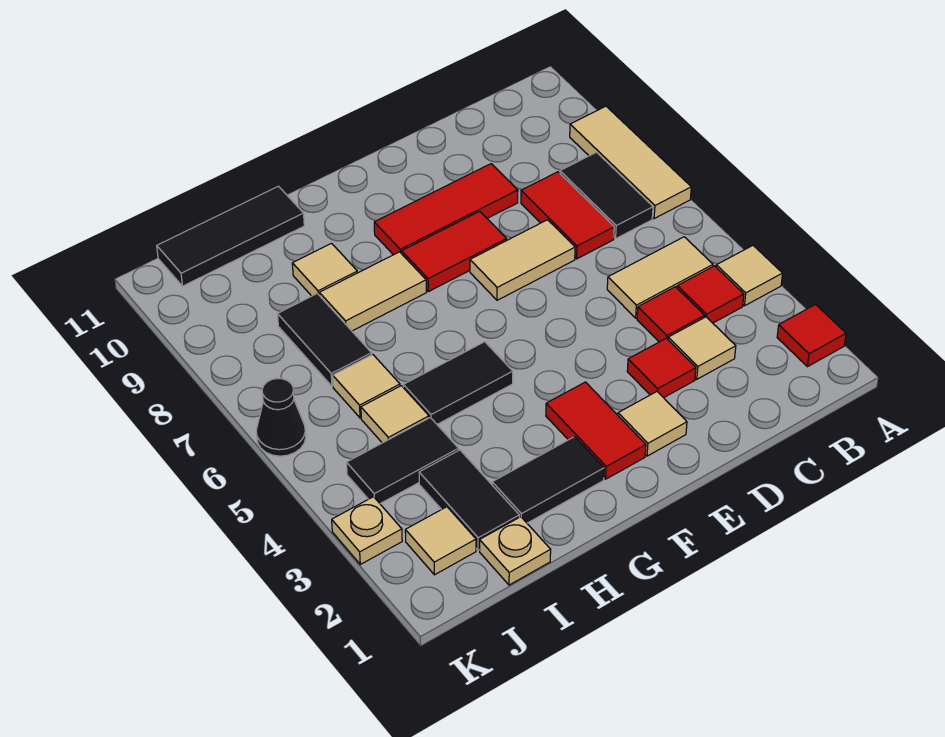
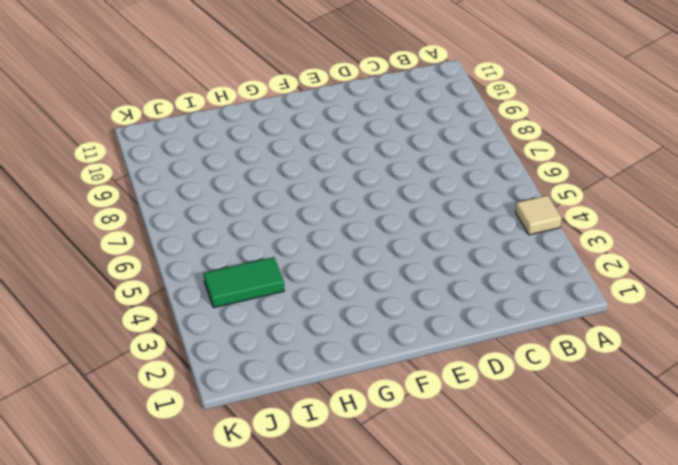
green tile I4:J4 level 1 -> black tile I4:J4 level 1
none -> red tile A2 level 1
none -> tan tile A7:A9 level 1
none -> red tile B4 level 1

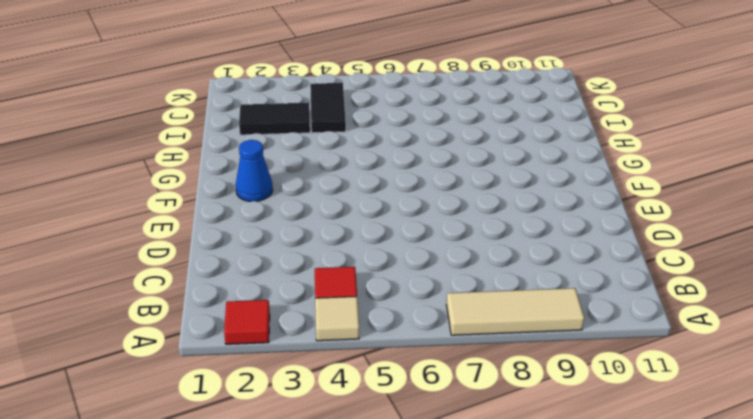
blue cone F2 level 1 -> red tile F2:F3 level 1
none -> tan tile B5:C5 level 1
none -> black tile B7:B8 level 1
none -> tan tile C3 level 1

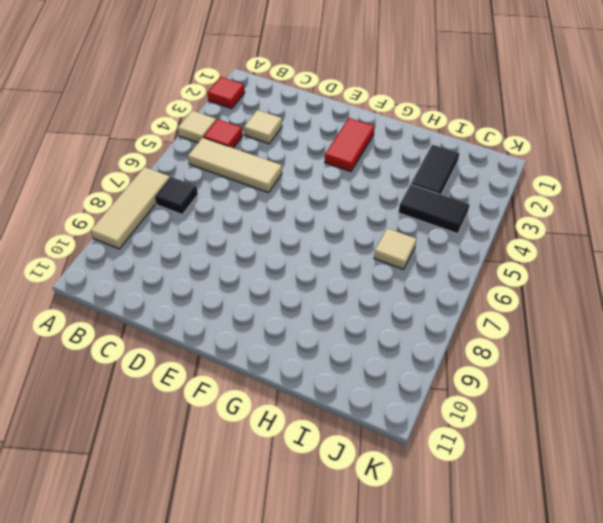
tan tile B5:D5 level 1 -> tan tile B5:C5 level 1
black tile B7 level 1 -> black tile B7:B8 level 1
none -> red tile C4 level 1
none -> red tile C7:C8 level 1
none -> red tile D3 level 1

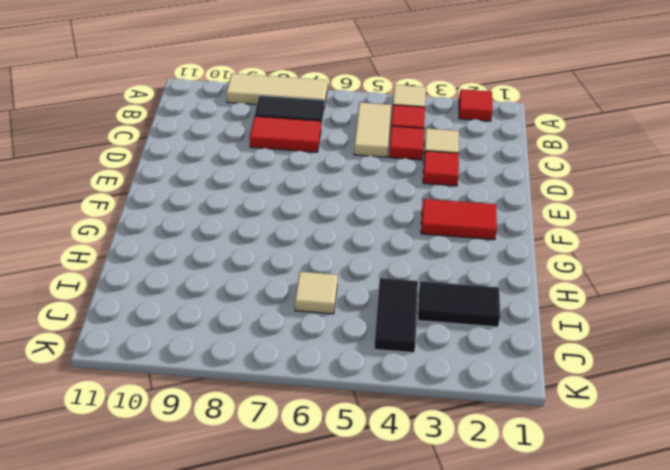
none -> tan tile D7:E7 level 1
none -> red tile D9:F9 level 1
none -> tan tile E2 level 1

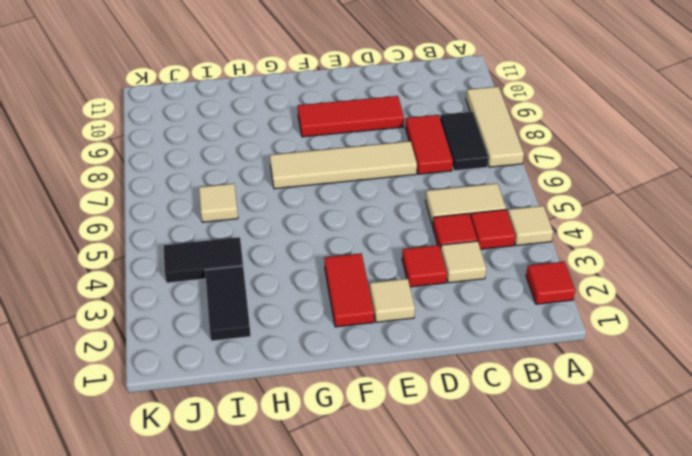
tan tile D7:G7 level 1 -> tan tile D7:E7 level 1
none -> red tile E8:F8 level 1
none -> black tile G2:H2 level 1
none -> black tile G5:H5 level 1

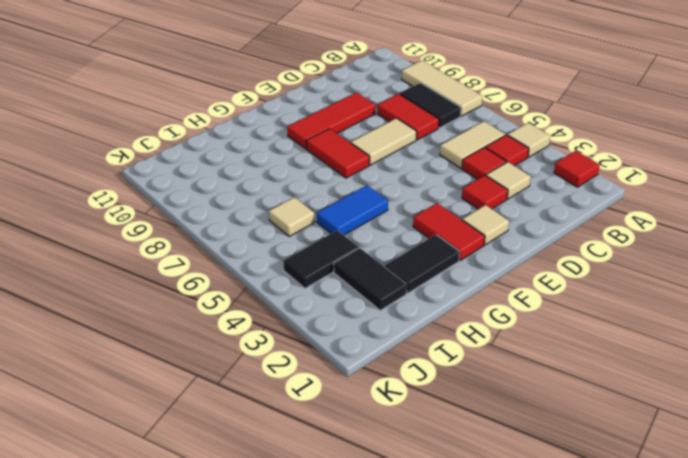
red tile F7:F8 level 1 -> red tile E8:F8 level 1
blue tile G5:H5 level 1 -> black tile G5:H5 level 1
none -> tan tile G8:H8 level 1
none -> tan tile H9 level 1
none -> black tile H11:J11 level 1

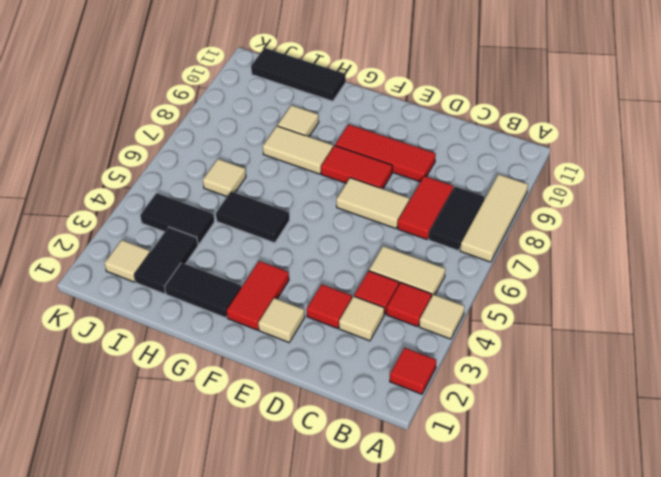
none -> tan plate I1 level 1
none -> tan tile I5 level 1
none -> black tile I7:I8 level 1

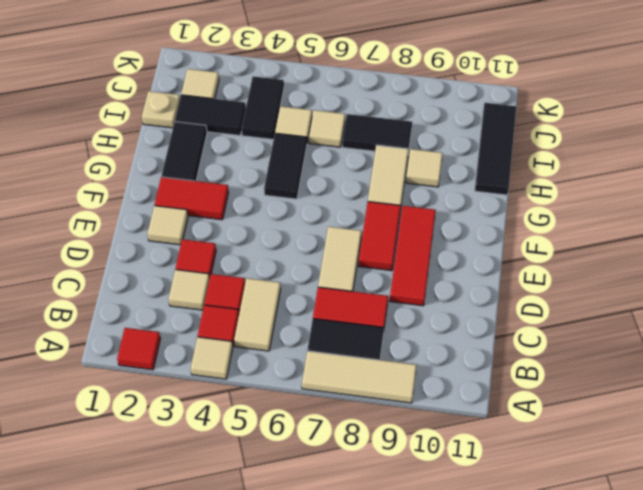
none -> tan plate K3 level 1
none -> black cone K6 level 1

